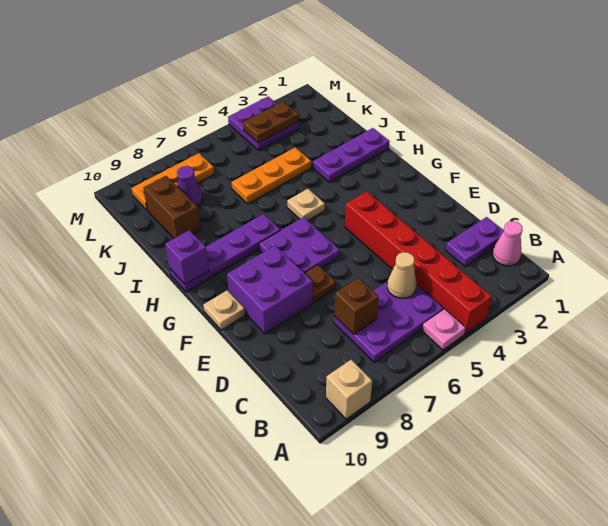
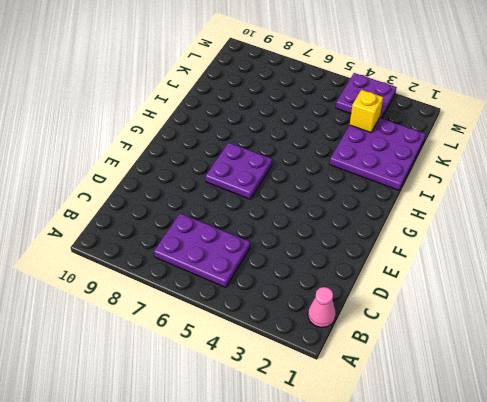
purple plate I1:K3 level 1 -> purple plate I1:I3 level 1
yellow brick K3 level 2 -> none
none -> red brick A4:F4 level 1
none -> pink plate A5 level 1
none -> tan brick A9 level 1

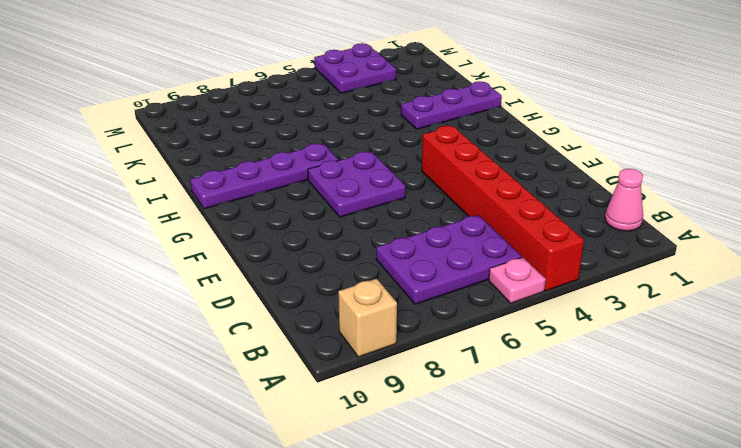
none -> purple plate C1:C2 level 1
none -> brown plate E7 level 1
none -> purple brick E8:F9 level 1

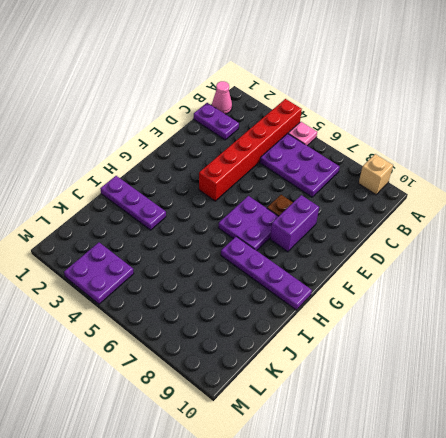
purple brick E8:F8 level 1 -> purple brick E8:F9 level 1
none -> tan plate F10 level 1
none -> tan plate H5 level 1
none -> orange plate J4:J6 level 1

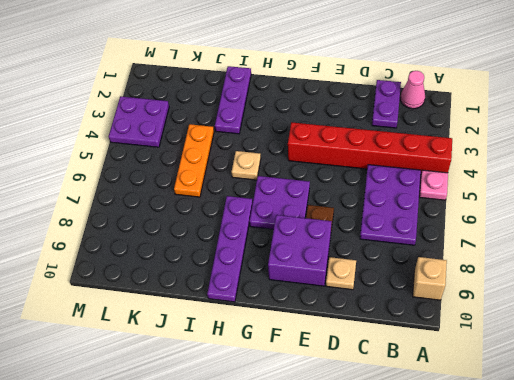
tan plate D9 level 1 -> tan plate F10 level 1
none -> brown brick J9:K9 level 1
none -> purple cone K8 level 1
none -> orange plate L7:L9 level 1

